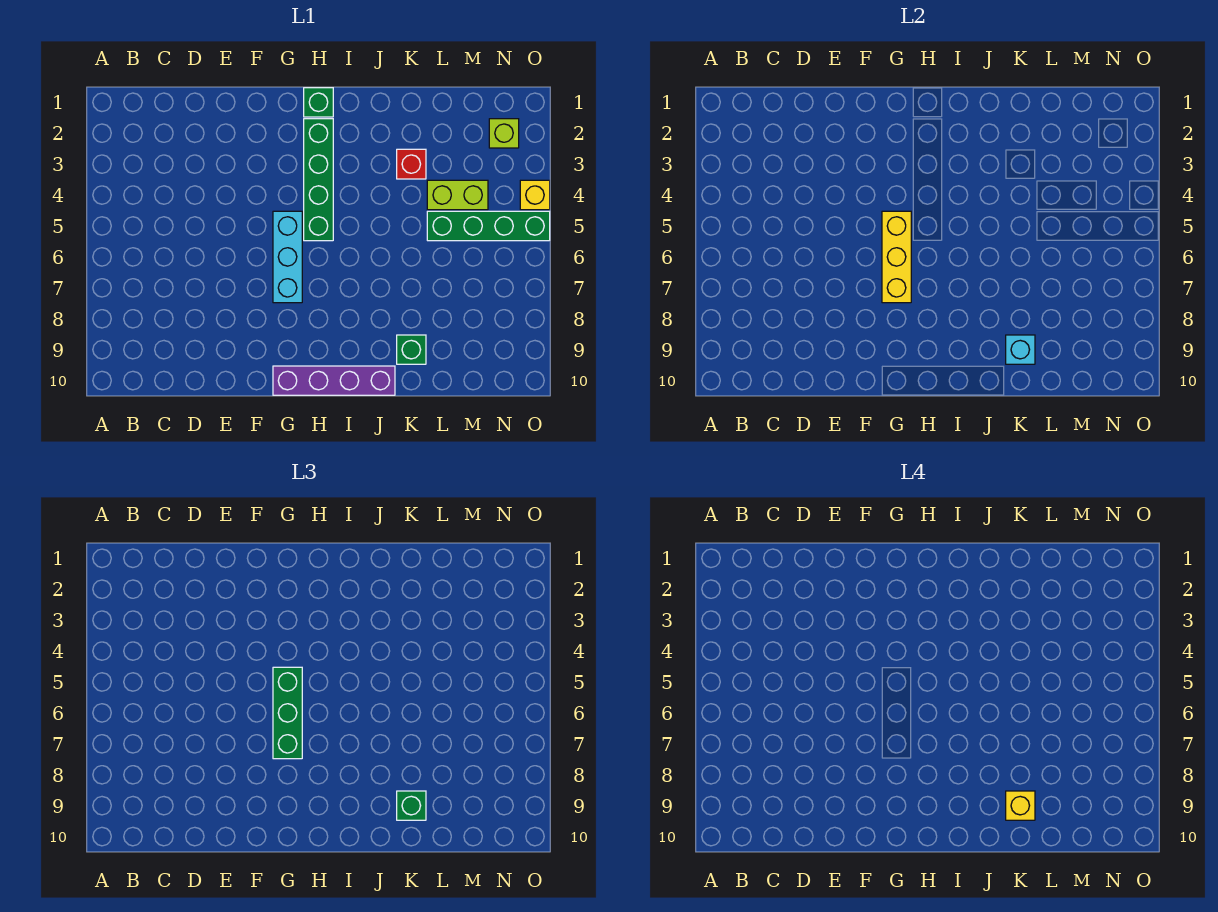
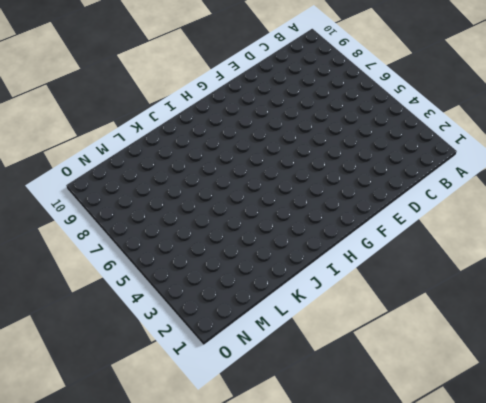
none -> cyan brick G5:G7 level 1
none -> purple brick G10:J10 level 1
none -> green brick H1 level 1

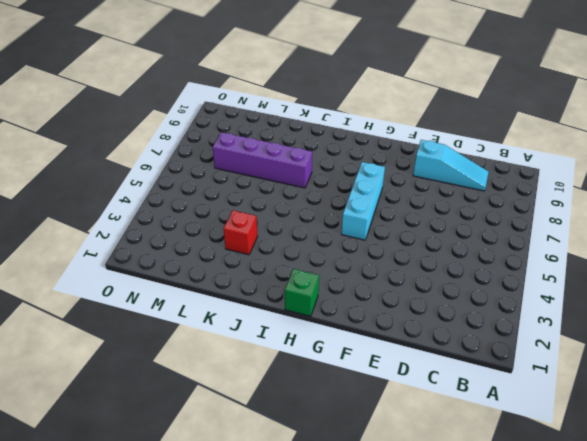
cyan slope C9:E9 level 1 top E -> none
purple brick J7:M7 level 1 -> purple brick G10:J10 level 1
none -> green brick H2:H5 level 1
none -> green brick K9 level 1
none -> lime brick L4:M4 level 1

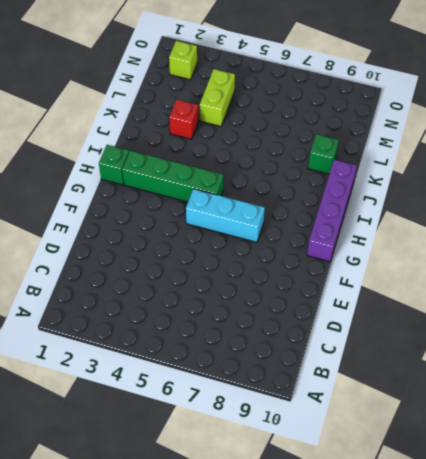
none -> green brick L5:O5 level 1
none -> yellow brick O4 level 1
none -> yellow brick G5:G7 level 2

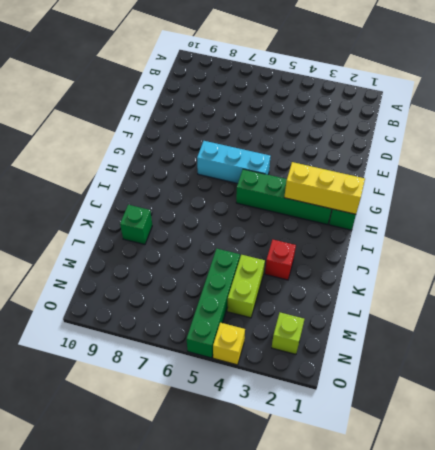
yellow brick H1:H3 level 2 -> yellow brick G5:G7 level 2
none -> purple brick G10:J10 level 1
none -> cyan brick K9 level 2
none -> green brick G5:G7 level 3

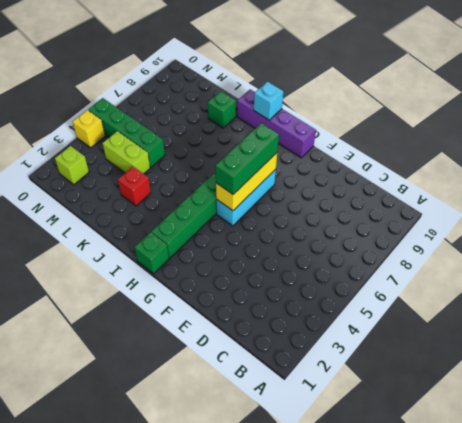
cyan brick I10 level 2 -> cyan brick K9 level 2
none -> green brick K9 level 3
none -> yellow brick K9 level 4

